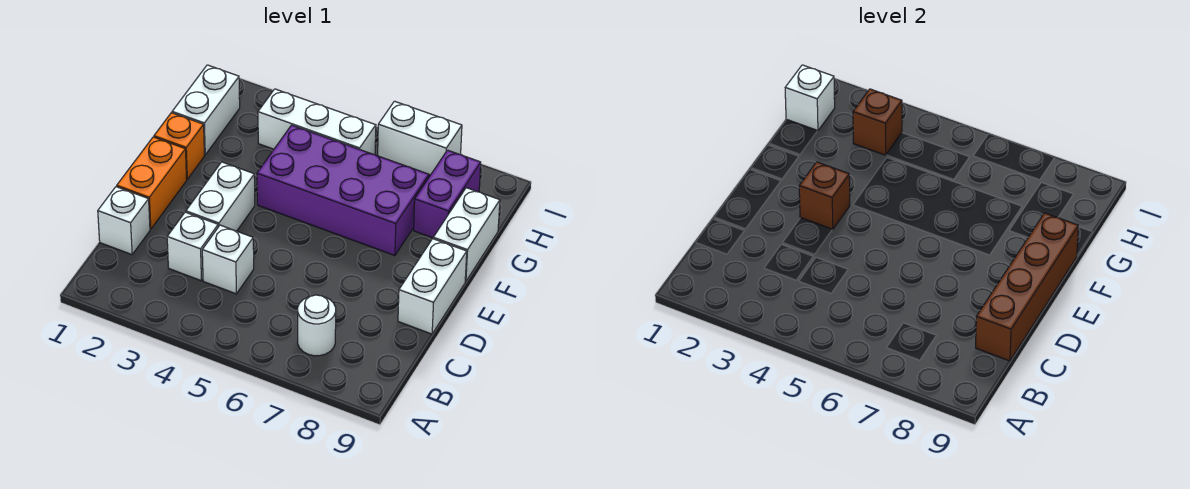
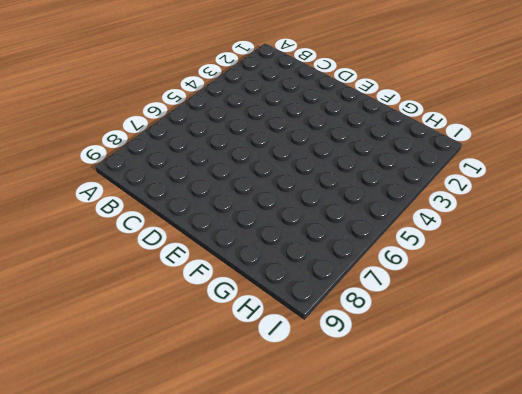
none -> white round brick B7 level 1
none -> white brick C1 level 1
none -> white brick C3 level 1

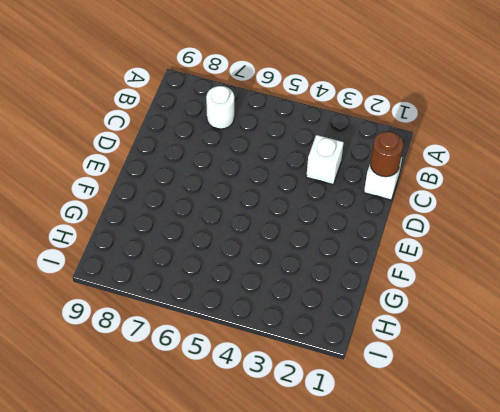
brown round brick C1 level 2 -> none
none -> white brick C4 level 1
none -> orange brick D1:E1 level 1
none -> white brick D3:E3 level 1

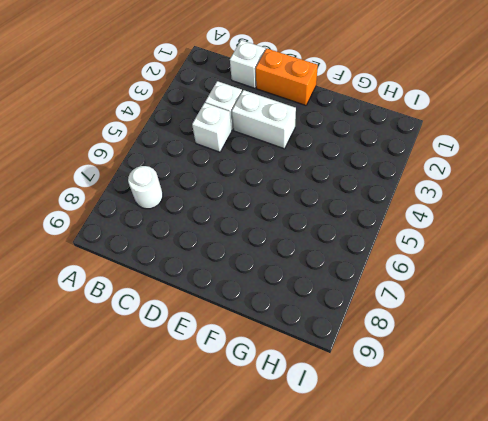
none -> white brick D9:E9 level 1
none -> orange brick F1 level 1
none -> purple brick F4:G7 level 1

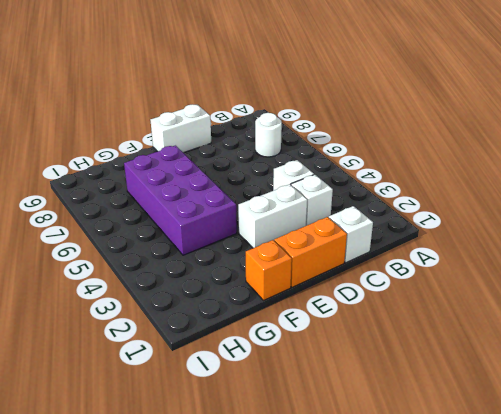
none -> white brick F9:G9 level 1
none -> white brick G1:H1 level 1
none -> purple brick G8:H8 level 1

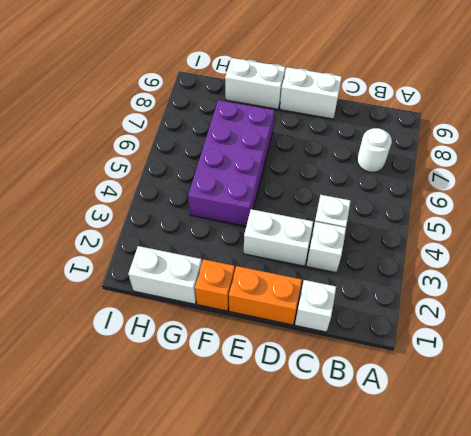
none -> purple brick G8:H8 level 1
none -> white brick H3:H5 level 1
none -> white brick I6:I7 level 1

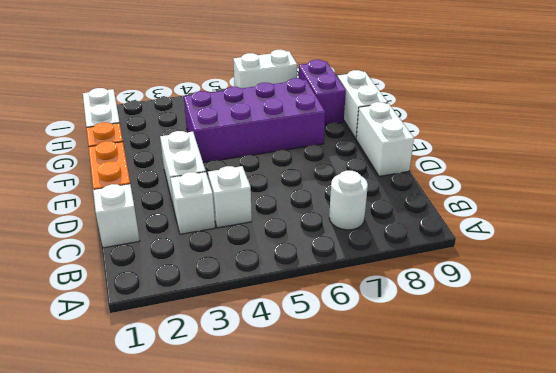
none -> white brick H3:H5 level 1
none -> brown brick C9:F9 level 2
none -> brown brick E3 level 2

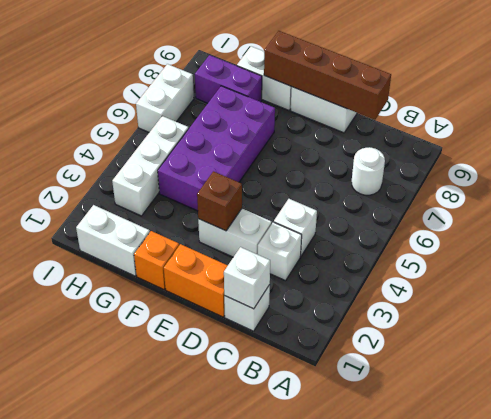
white brick C1 level 2 -> white brick H1 level 2
none -> brown brick H3 level 2

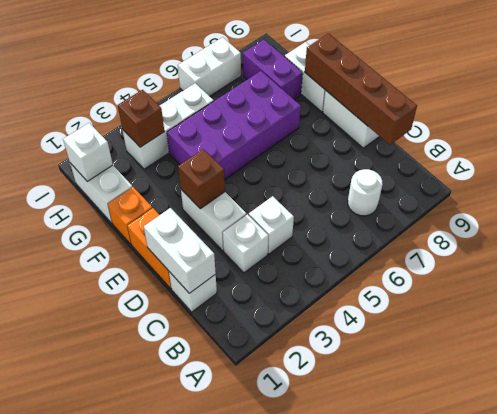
white brick C1:D1 level 2 -> none

